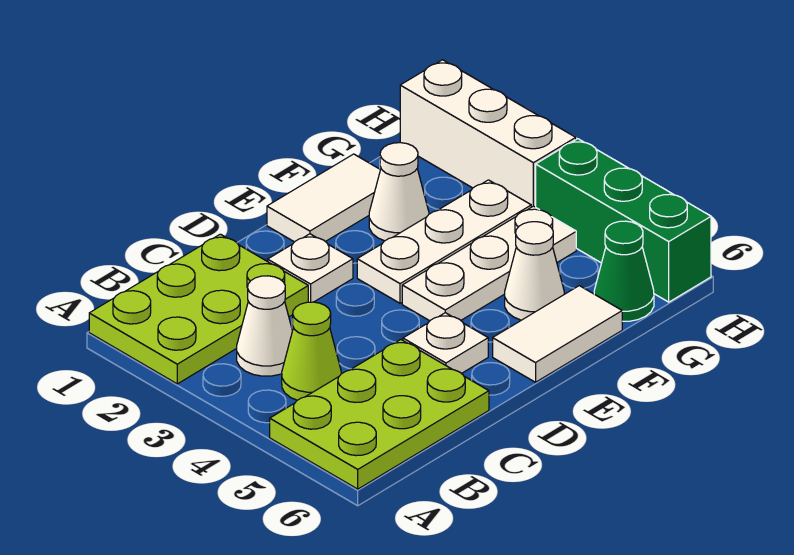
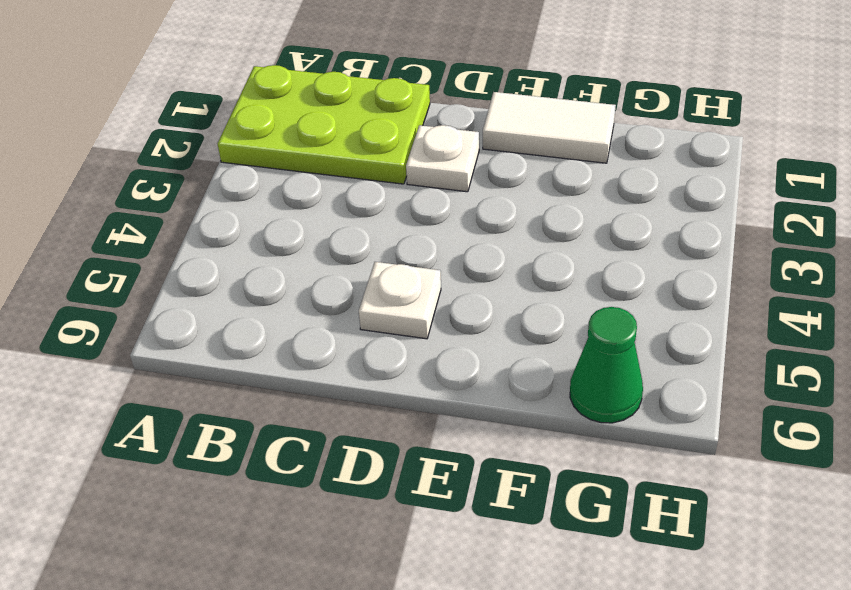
none -> lime plate A5:C6 level 1
none -> white cone B3 level 1
none -> lime cone B4 level 1

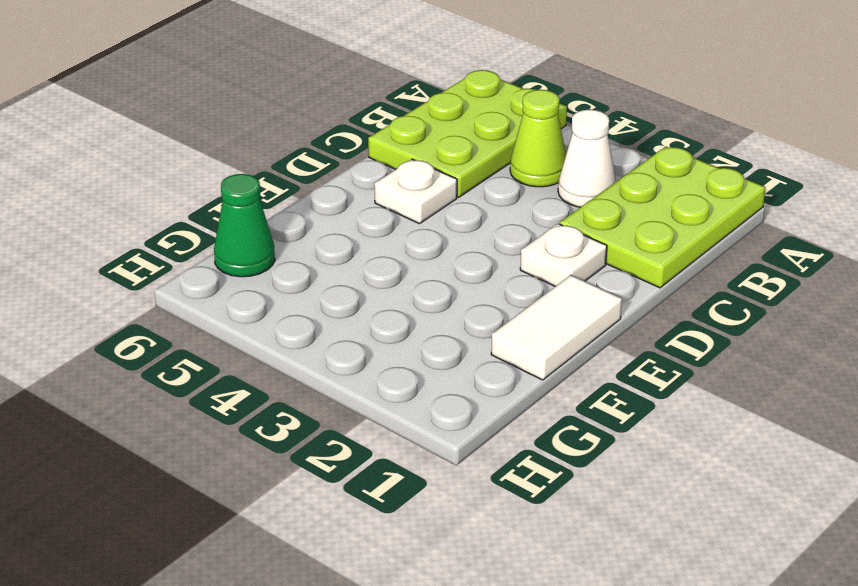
none -> white plate E3:G3 level 1
none -> white plate E4:G4 level 1
none -> white tile E6:F6 level 1

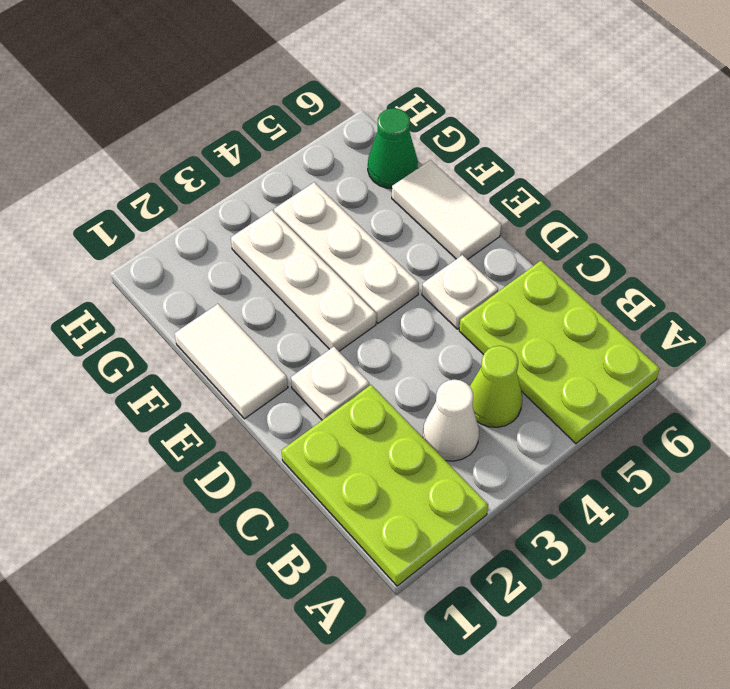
none -> white cone F2 level 1
none -> white cone F5 level 1
none -> white brick H1:H3 level 1

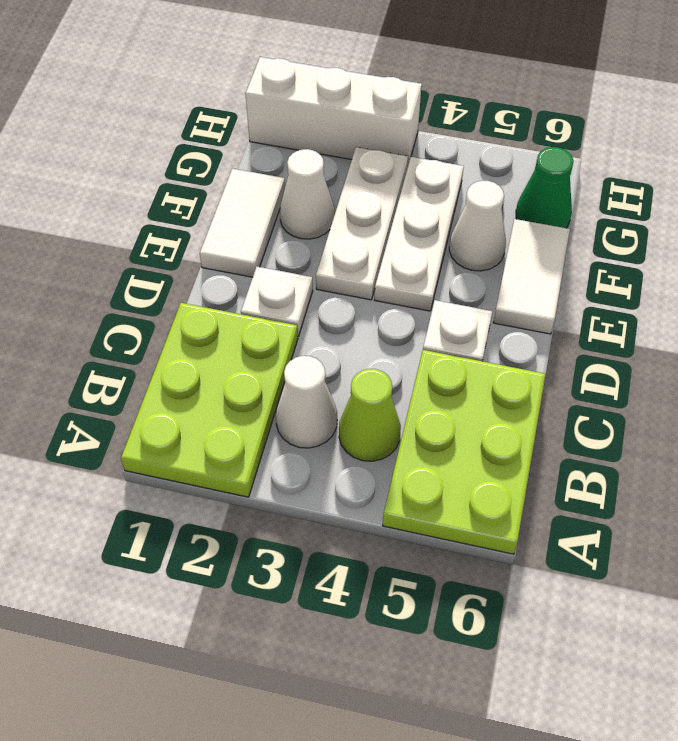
none -> green brick H4:H6 level 1

